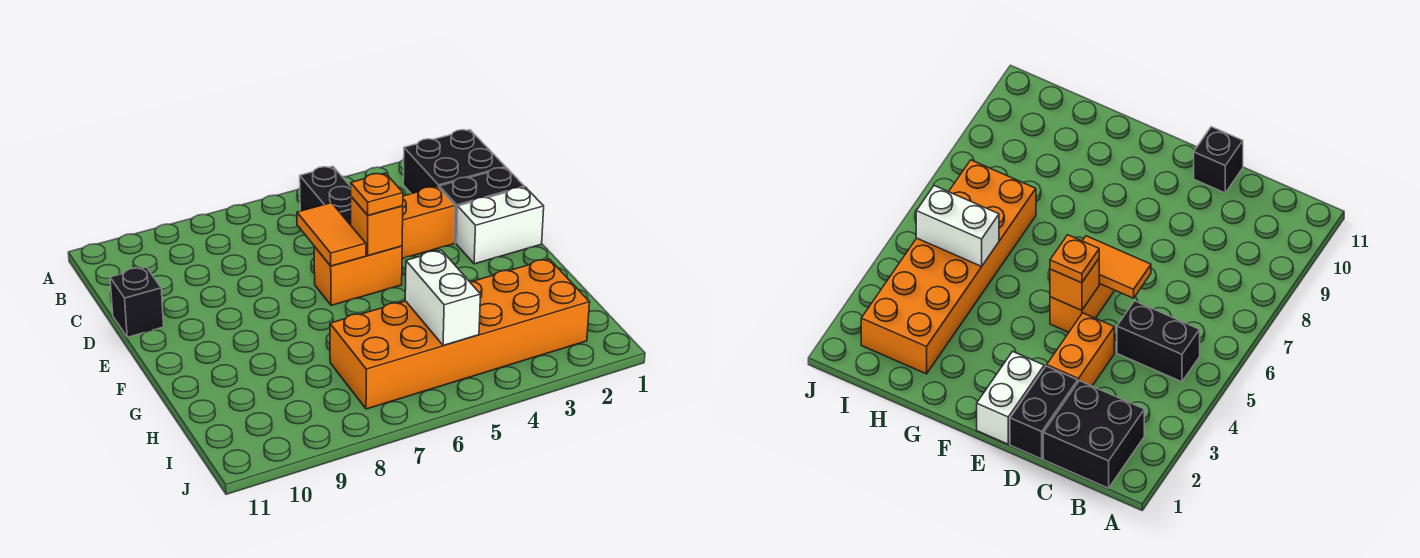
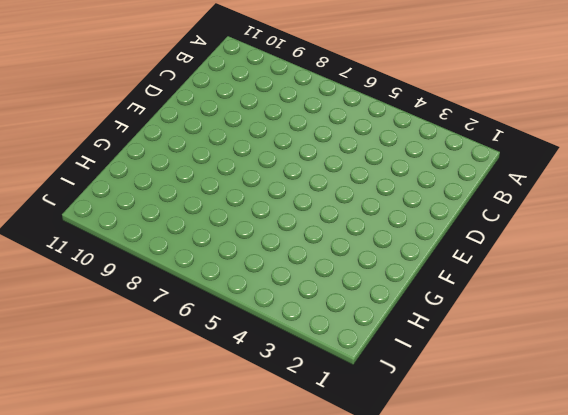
none -> black brick B1:C2 level 1
none -> black brick B5:C5 level 1
none -> black brick D1:D2 level 1

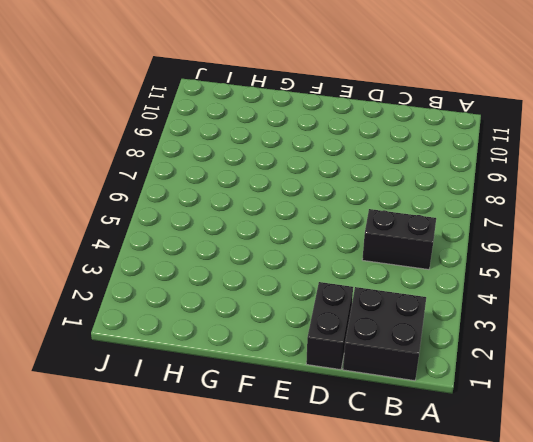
none -> orange brick D3:D4 level 1
none -> black brick D11 level 1
none -> white brick E1:E2 level 1

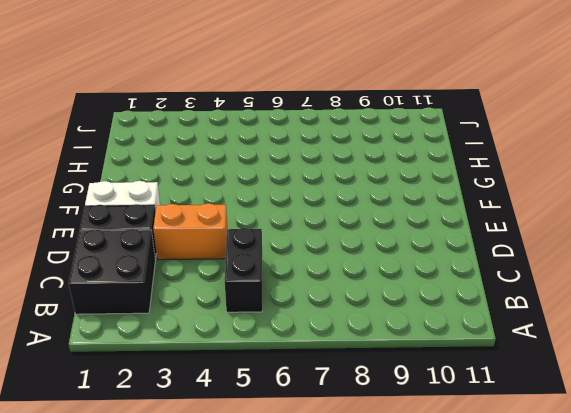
none -> black brick D11 level 1
none -> orange brick E5:E6 level 1
none -> orange brick H2:I7 level 1

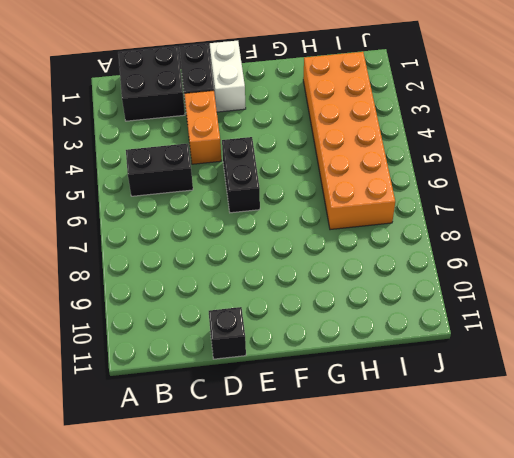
black brick E5:E6 level 1 -> orange brick E5:E6 level 1
none -> orange tile D6:E6 level 2
none -> orange brick E5 level 2
none -> white brick H5:I5 level 2

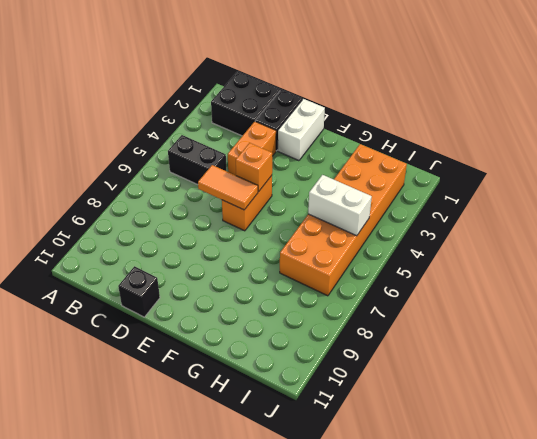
none -> orange plate E5 level 3

